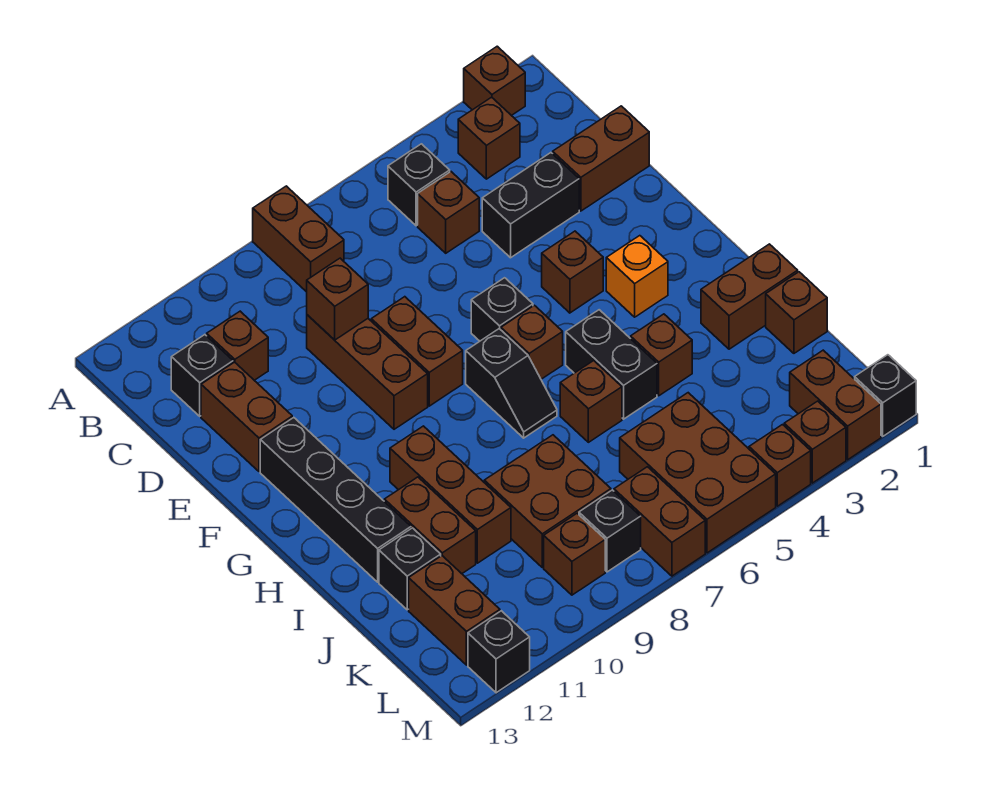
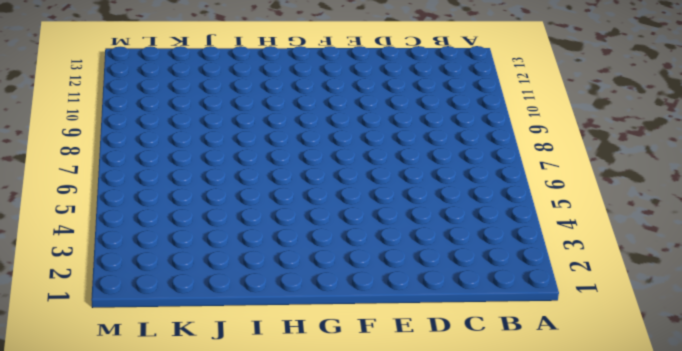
none -> brown brick A2 level 1
none -> brown brick A8:B8 level 1
none -> brown brick B3 level 1
none -> black brick B5 level 1

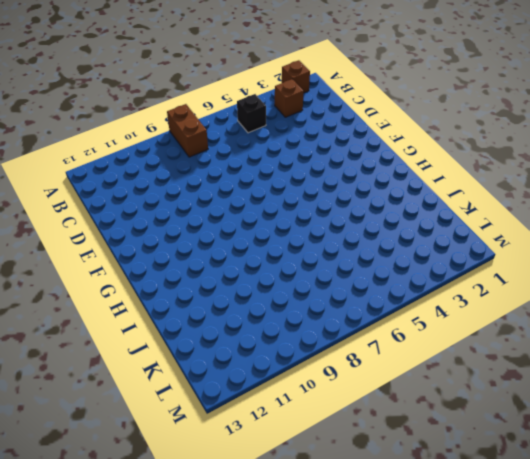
none -> brown brick C5 level 1
none -> brown brick C11 level 1
none -> black brick C12 level 1
none -> brown brick D1:D2 level 1

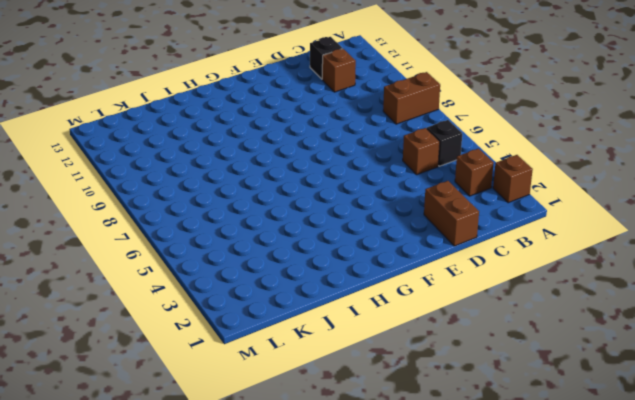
none -> black brick D3:D4 level 1
none -> brown brick D9:F9 level 1
none -> brown brick D12:E12 level 1
none -> brown brick E8:F8 level 1

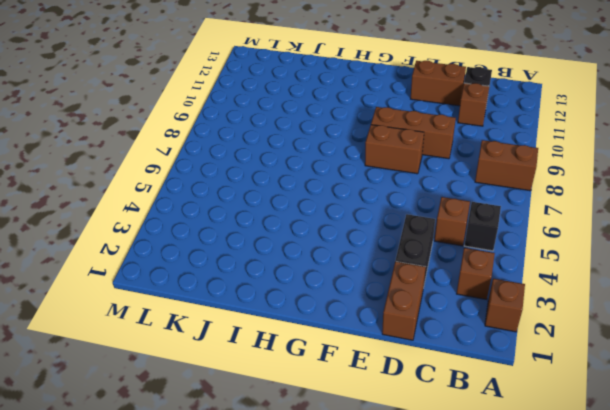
none -> brown brick F4 level 1
none -> black brick F6 level 1
none -> black brick F12:I12 level 1
none -> orange brick G3 level 1

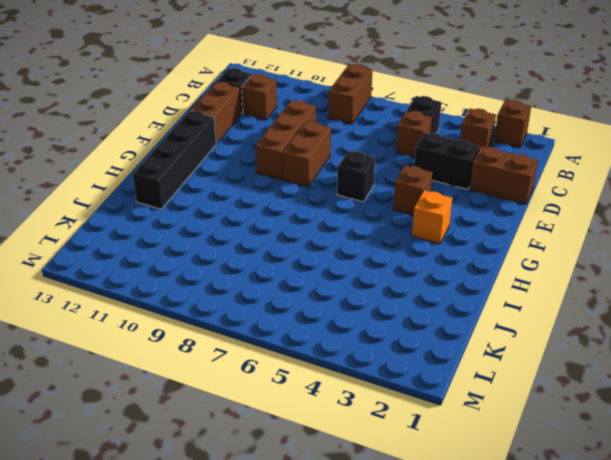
none -> brown brick G6 level 1
none -> black slope G7:H7 level 1 top G
none -> black brick H5:I5 level 1
none -> brown brick H10:J10 level 1

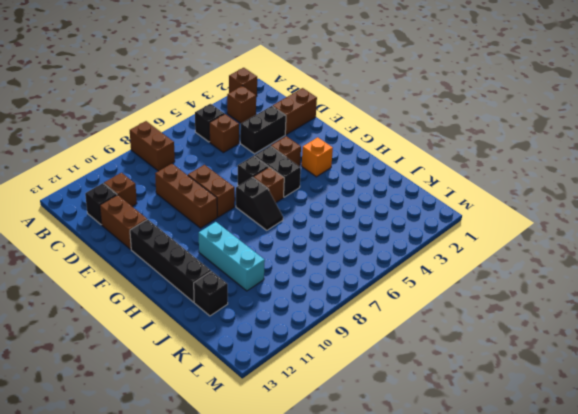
black brick F5:G5 level 1 -> black brick H5:I5 level 1
cyan brick H10:J10 level 1 -> brown brick H10:J10 level 1
none -> brown brick I1:I2 level 1
none -> brown brick I4 level 1
none -> brown brick I6 level 1
none -> brown brick I11:J11 level 1

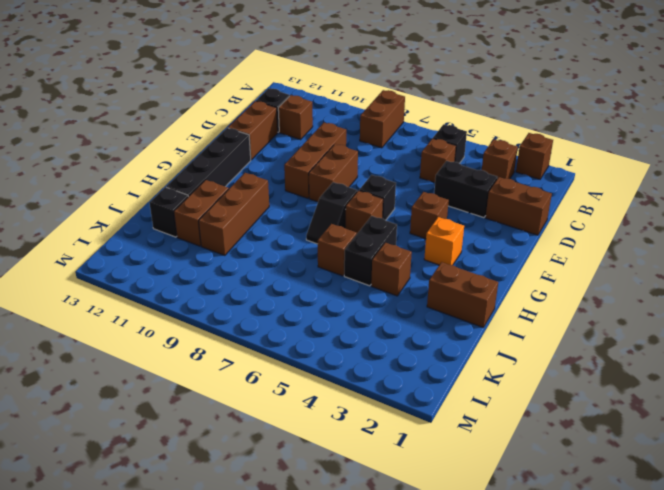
none -> brown brick J1 level 1
none -> brown brick J8:K9 level 1
none -> brown brick K5:M6 level 1
none -> brown brick K12:L12 level 1

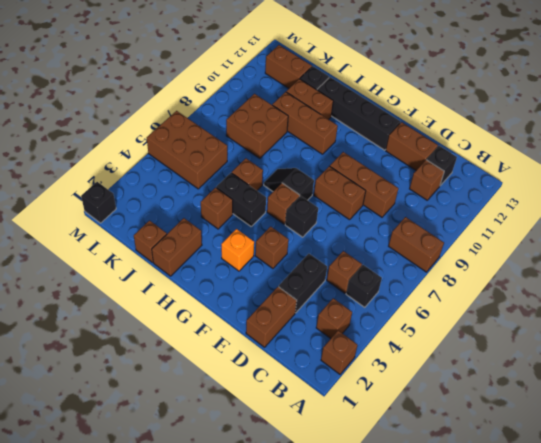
none -> brown brick L2:M2 level 1
none -> brown brick L7:M7 level 1
none -> black brick L8 level 1
none -> brown brick L9 level 1

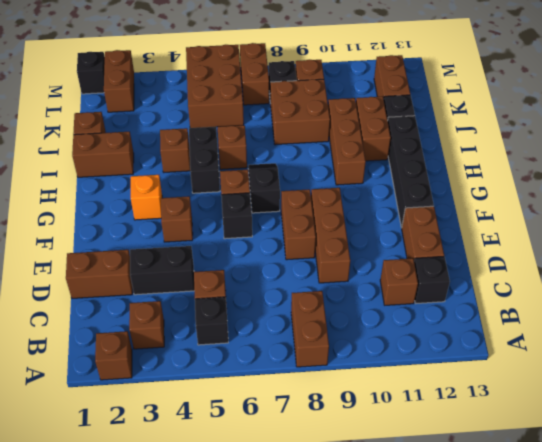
none -> brown brick M3 level 1
none -> brown brick M4 level 1
none -> black brick M12 level 1
none -> brown brick D9 level 2

